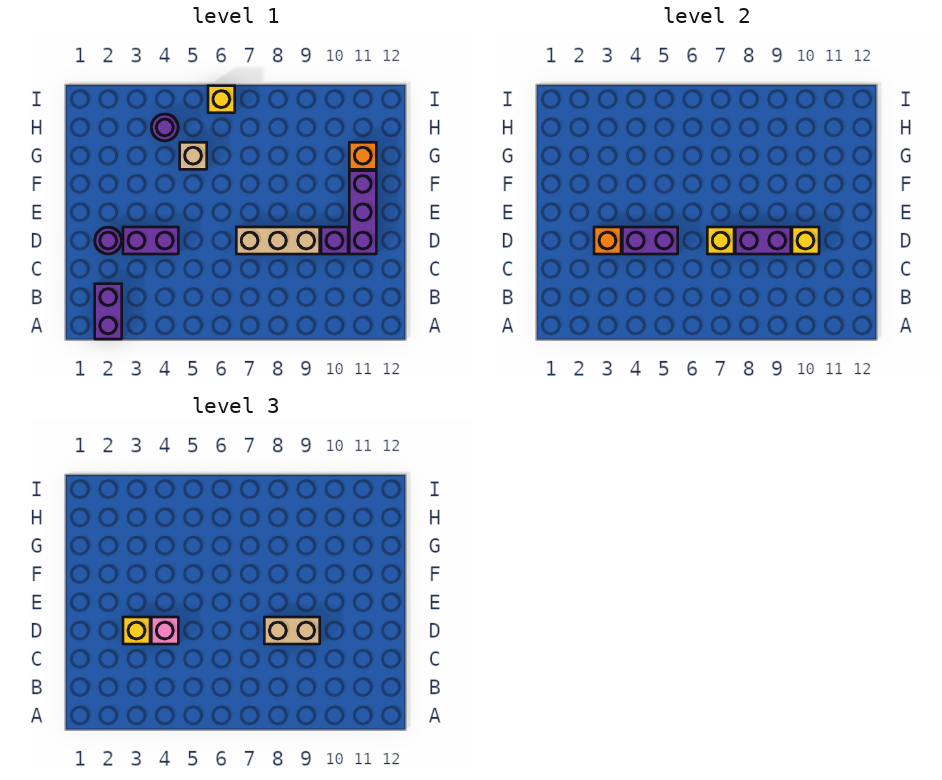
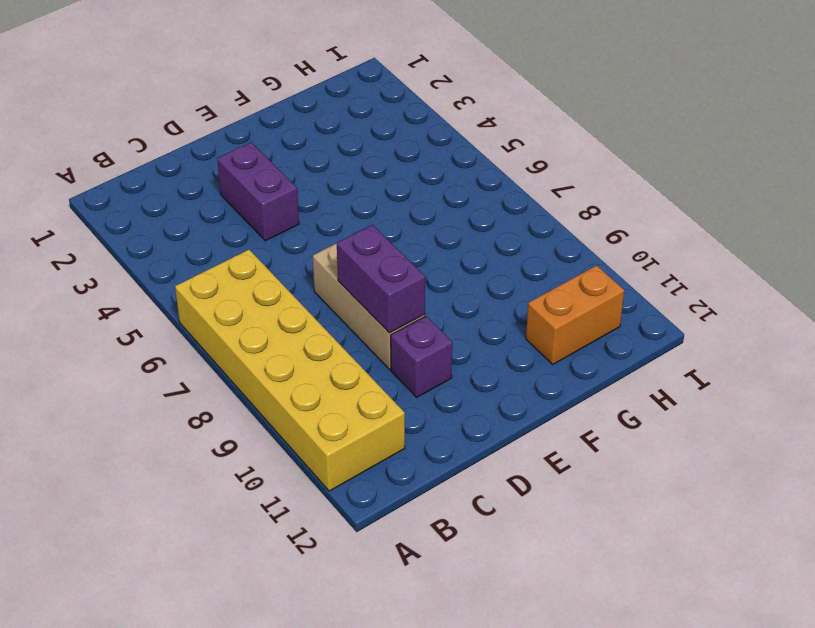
yellow brick A6:B11 level 1 -> none
orange brick G11:H11 level 1 -> orange brick G11 level 1
none -> purple brick A2:B2 level 1
none -> purple round brick D2 level 1
none -> purple brick D11:F11 level 1

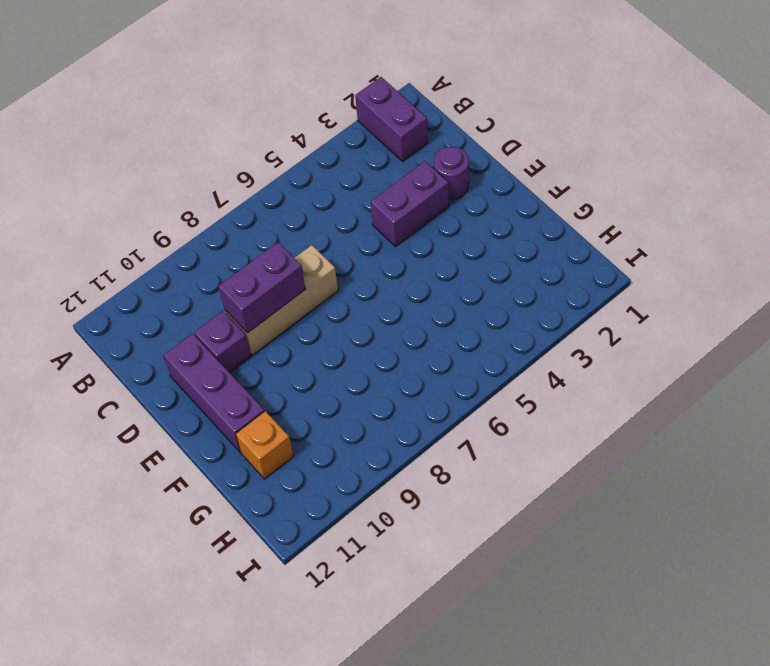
none -> tan brick G5 level 1
none -> purple round brick H4 level 1
none -> yellow brick I6 level 1

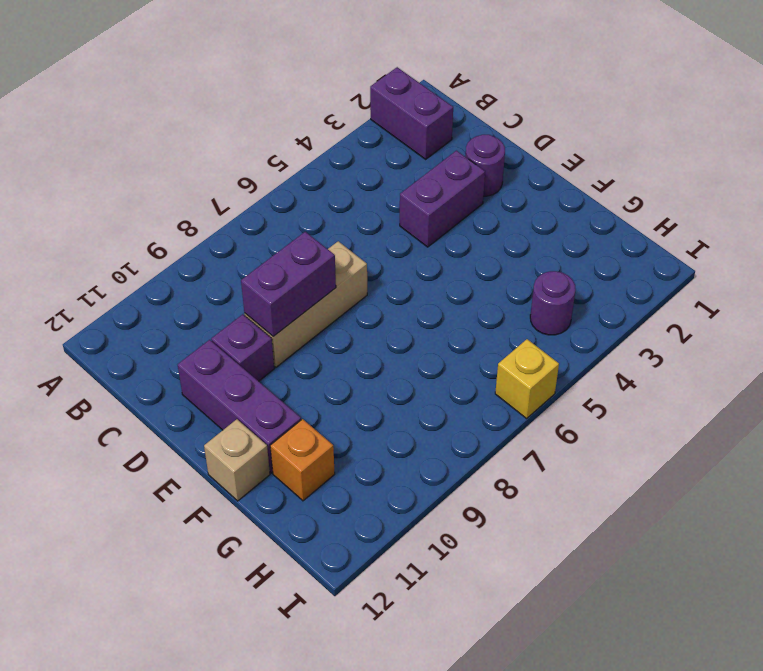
tan brick F12 level 1 -> tan brick G5 level 1
none -> orange brick D3 level 2
none -> purple brick D4:D5 level 2
none -> yellow brick D7 level 2

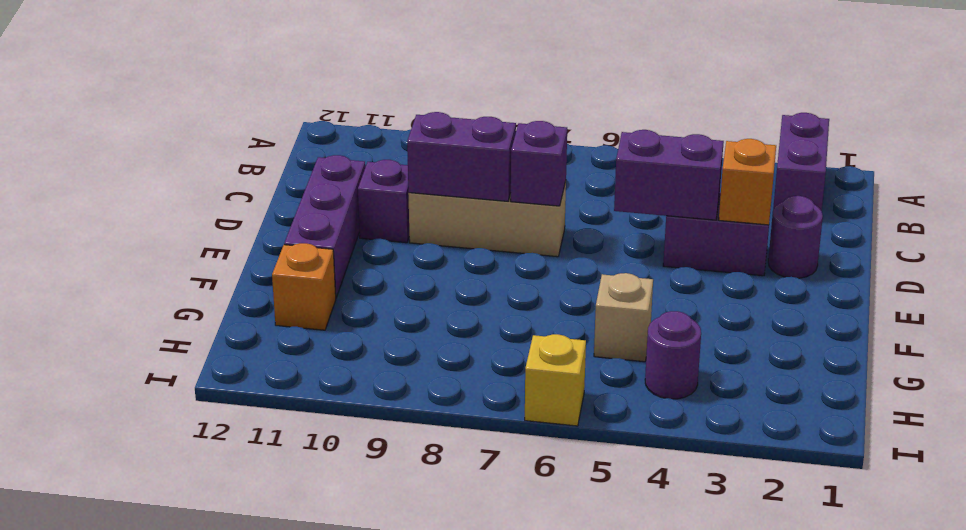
purple brick D7 level 2 -> yellow brick D7 level 2
none -> yellow brick D10 level 2
none -> yellow brick D3 level 3
none -> pink brick D4 level 3

